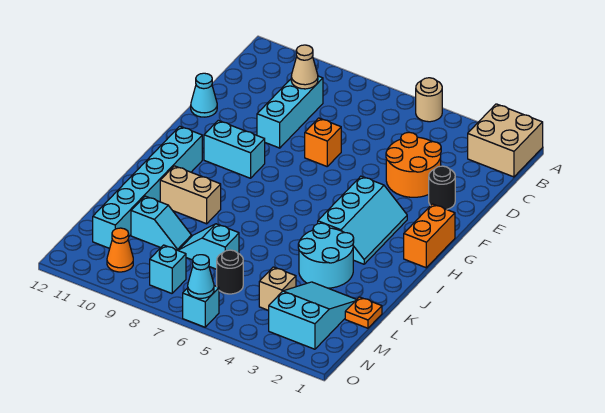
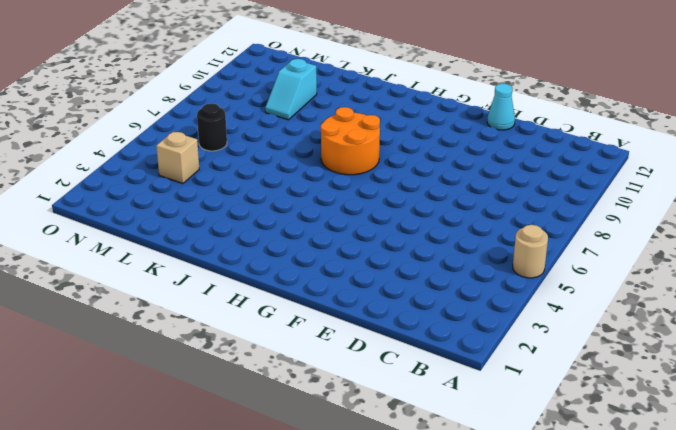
orange round brick H7:I8 level 1 -> orange round brick D3:E4 level 1
none -> tan brick A1:B2 level 1
none -> cyan brick C9:E9 level 1
none -> black round brick E2 level 1

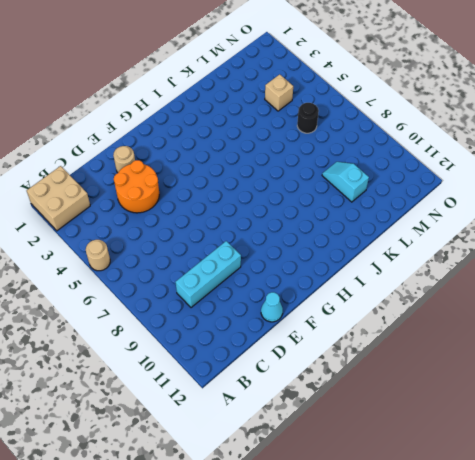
tan round brick E2 level 1 -> black round brick E2 level 1
none -> orange brick E7 level 1
none -> orange brick G1:H1 level 1
none -> cyan slope G3:I4 level 1 top 4

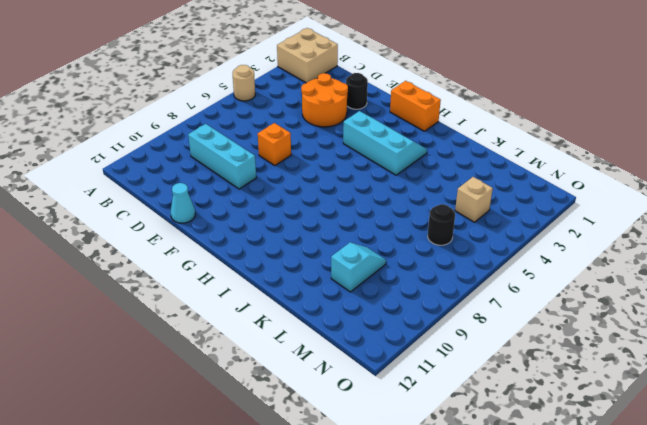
none -> cyan brick G9:G10 level 1
none -> cyan brick H11:M11 level 1
none -> cyan round brick J3:K4 level 1

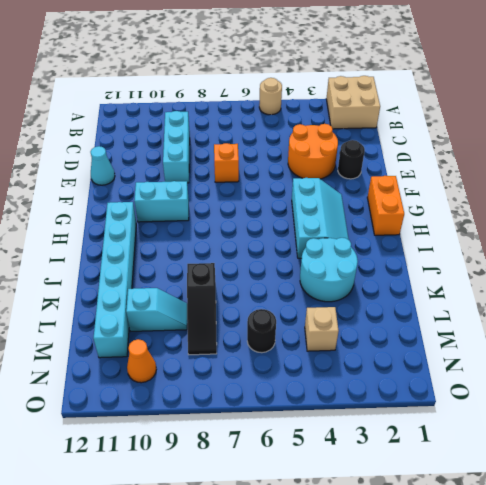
black slope K8:M8 level 1 top K -> cyan slope L7:L8 level 1 top 7
none -> tan brick J9:J10 level 1
none -> orange plate L1 level 1
none -> cyan slope L2:N3 level 1 top N

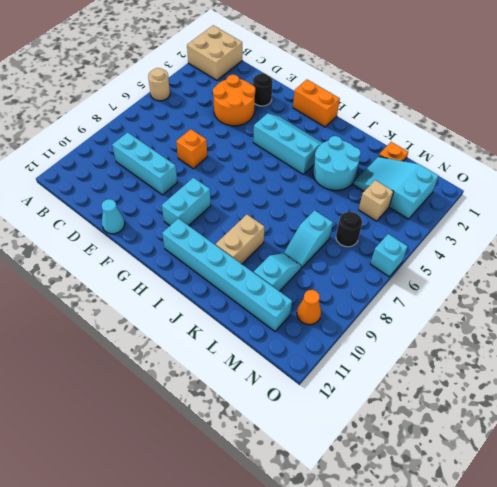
none -> cyan brick N8 level 1
none -> tan cone C9 level 2
none -> cyan cone O6 level 2

